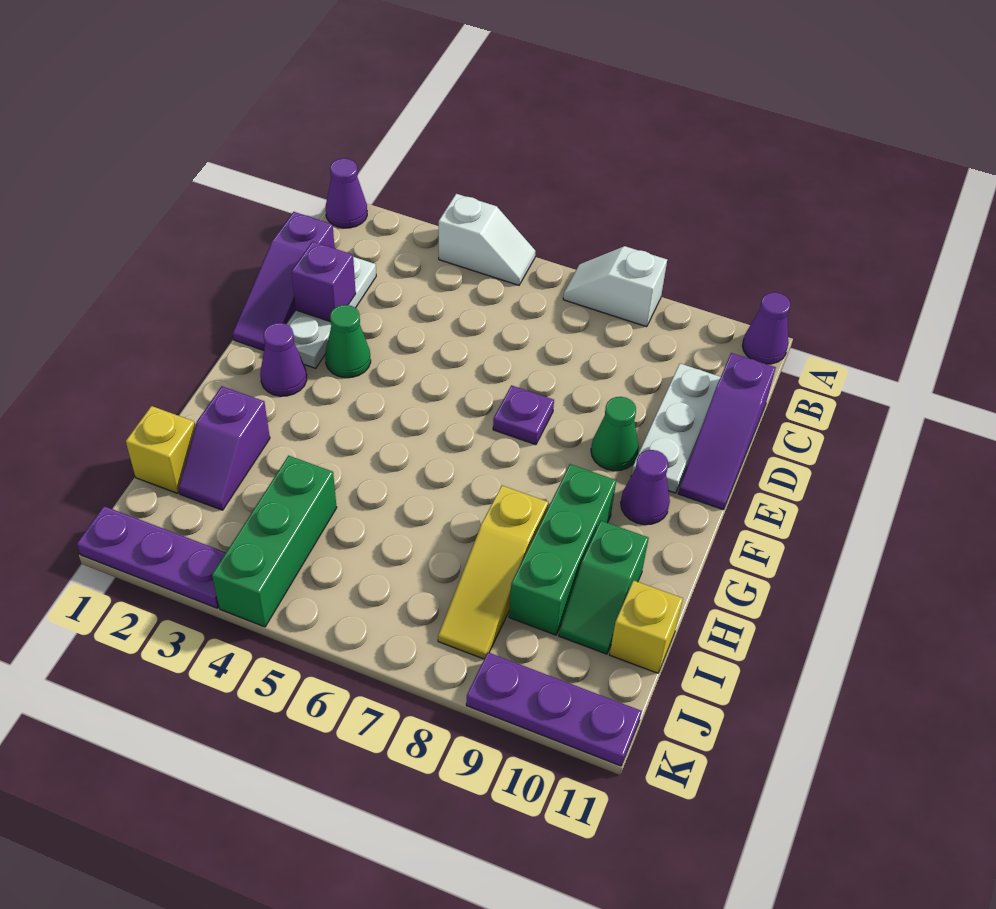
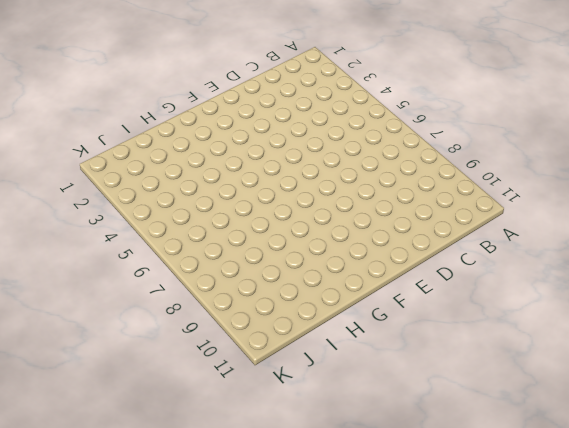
none -> purple cone A1 level 1
none -> white slope A4:A5 level 1 top 4
none -> white slope A7:A8 level 1 top 8

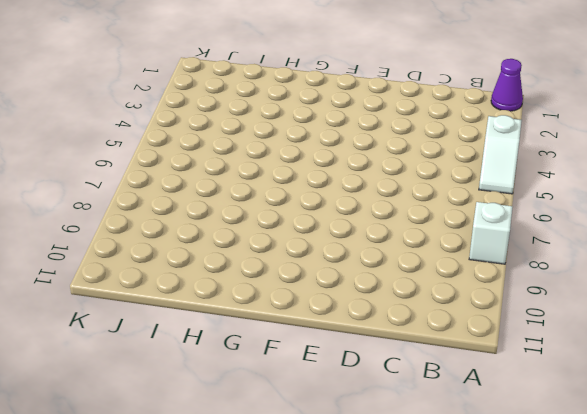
none -> purple cone A11 level 1
none -> purple slope C1:E1 level 1 top C
none -> white plate C2:E2 level 1

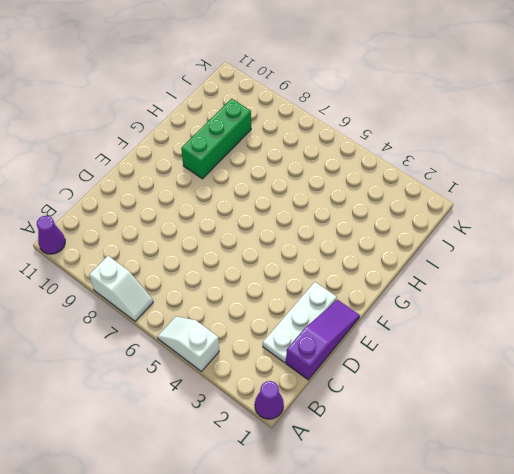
none -> white plate C10:E10 level 1
none -> purple slope C11:E11 level 1 top C
none -> green cone E3 level 1

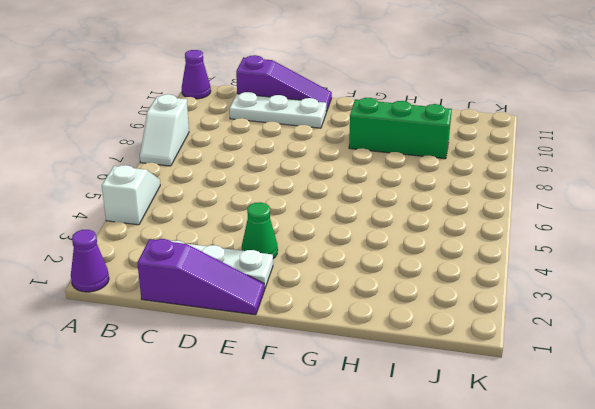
none -> purple plate E7 level 1
none -> green cone E9 level 1
none -> purple cone F2 level 1

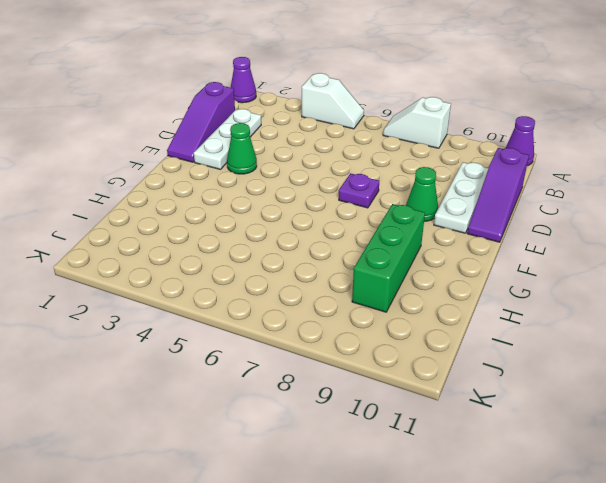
none -> purple cone F2 level 1
none -> purple cone F10 level 1
none -> purple slope H2:I2 level 1 top H

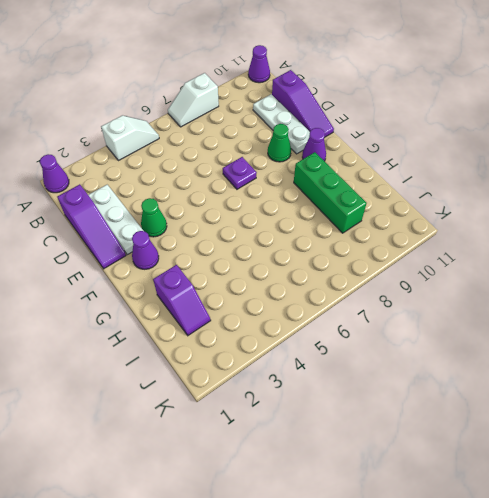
none -> yellow slope H8:J8 level 1 top H
none -> green slope H10:I10 level 1 top H
none -> yellow brick I1 level 1

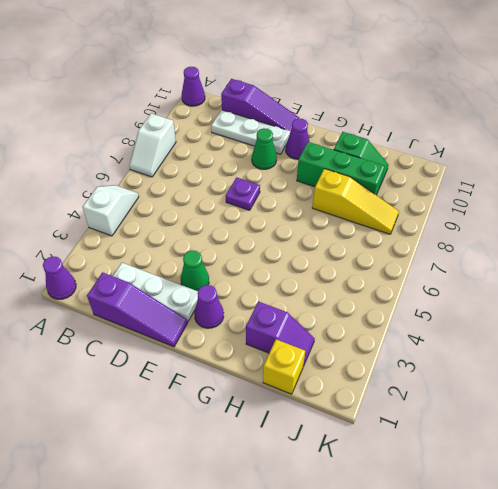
none -> green brick I4:K4 level 1
none -> yellow brick I11 level 1
none -> purple plate K1:K3 level 1

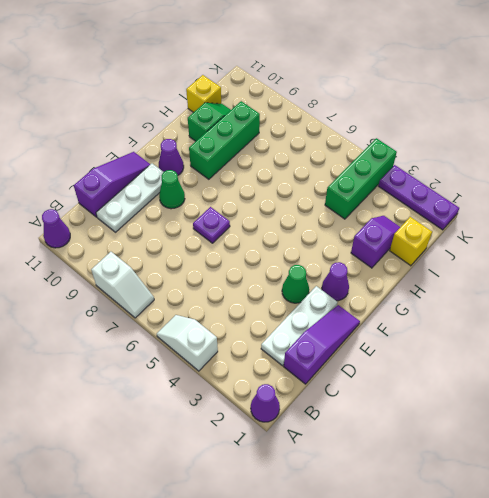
none -> yellow slope H8:J8 level 1 top H
none -> purple plate K9:K11 level 1
none -> purple brick D2 level 2

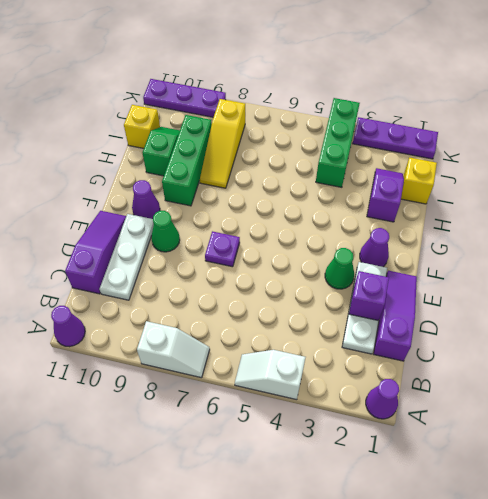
yellow slope H8:J8 level 1 top J -> yellow slope H8:J8 level 1 top H

